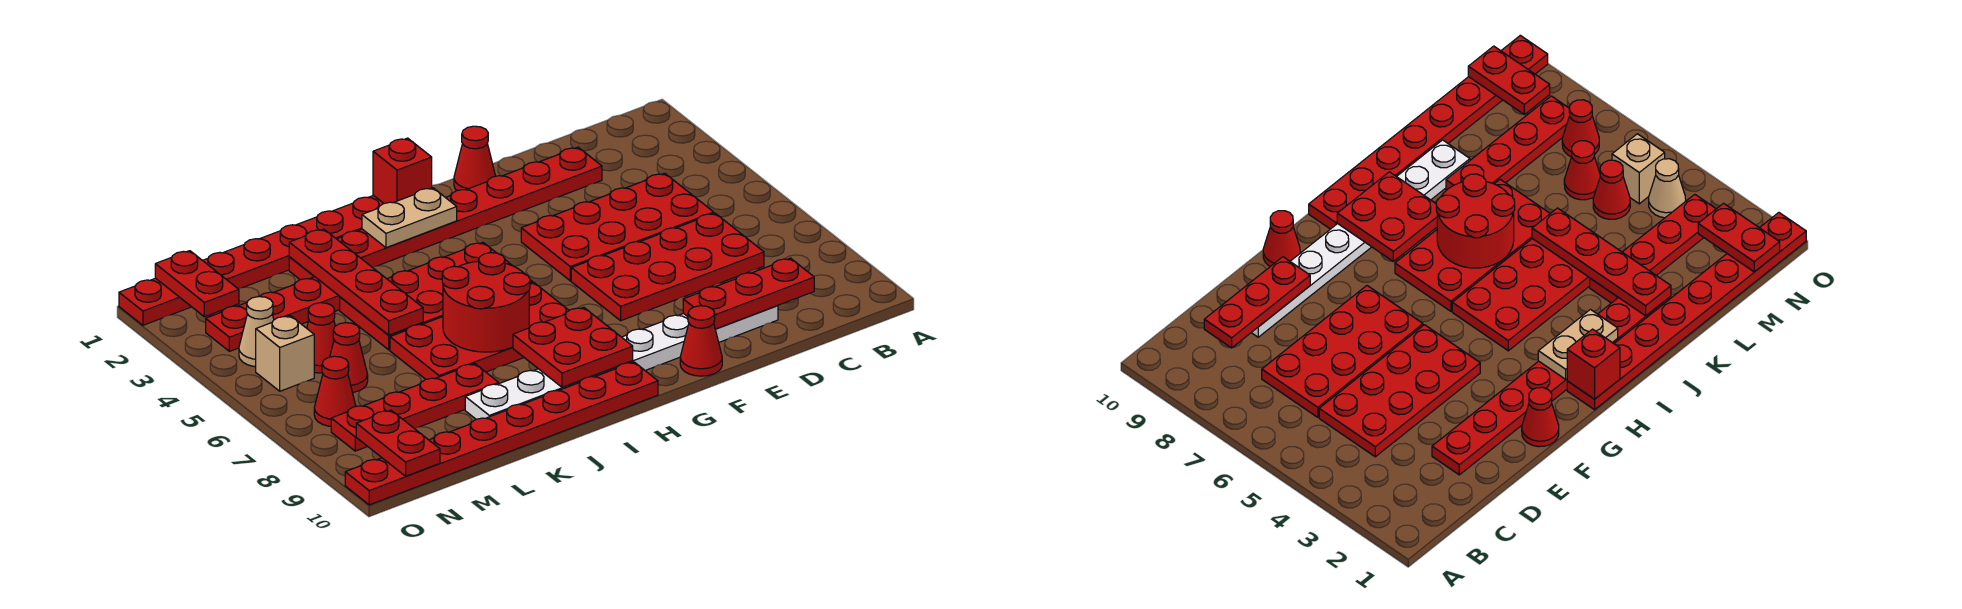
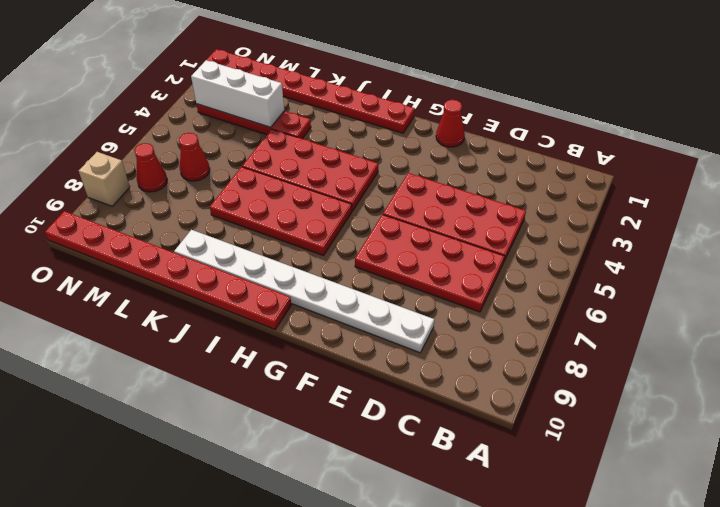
white brick L3:N3 level 2 -> none
tan brick O8 level 1 -> tan brick N5 level 1
none -> red plate D2:K2 level 1
none -> red cone F10 level 1
none -> red plate K8:N8 level 1

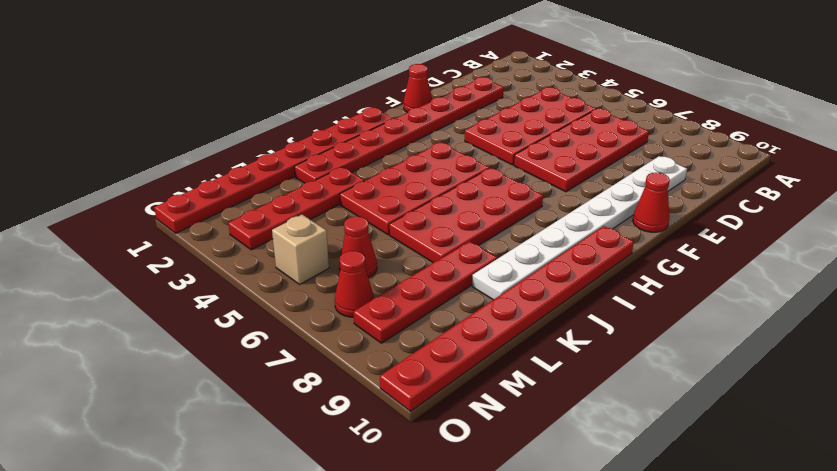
none -> red cone M5 level 1
none -> tan cone N4 level 1
none -> red plate C9:E9 level 2

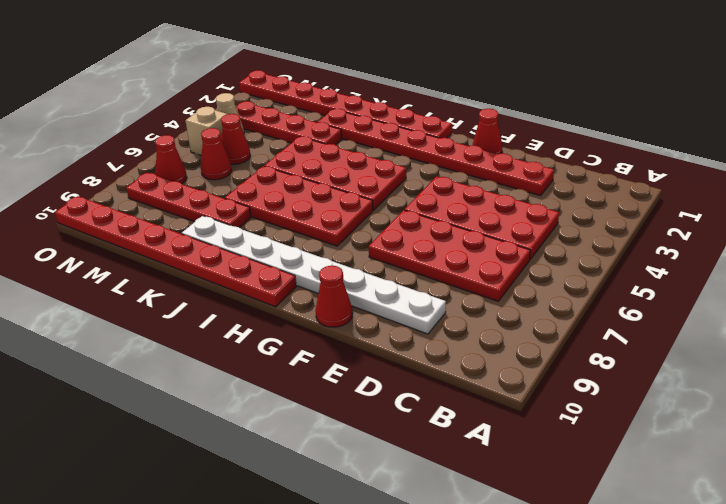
none -> red plate C9:E9 level 2
none -> red brick H1 level 2
none -> tan plate H2:I2 level 2

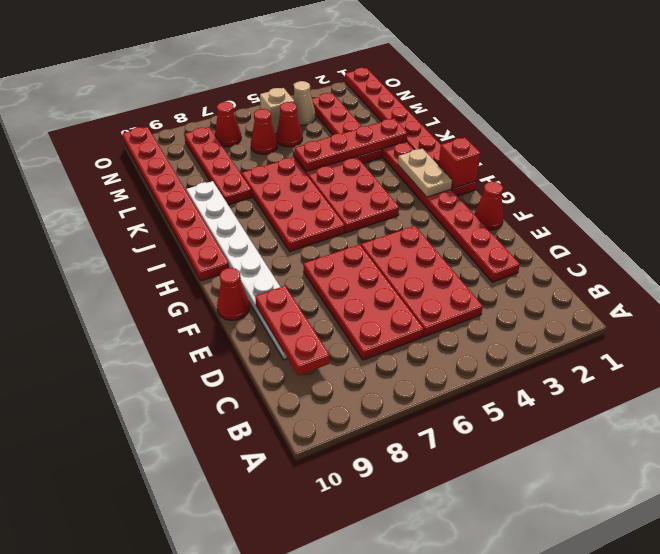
none -> red plate H8:I9 level 2
none -> red round brick I6:J7 level 2
none -> red plate N1:N2 level 2

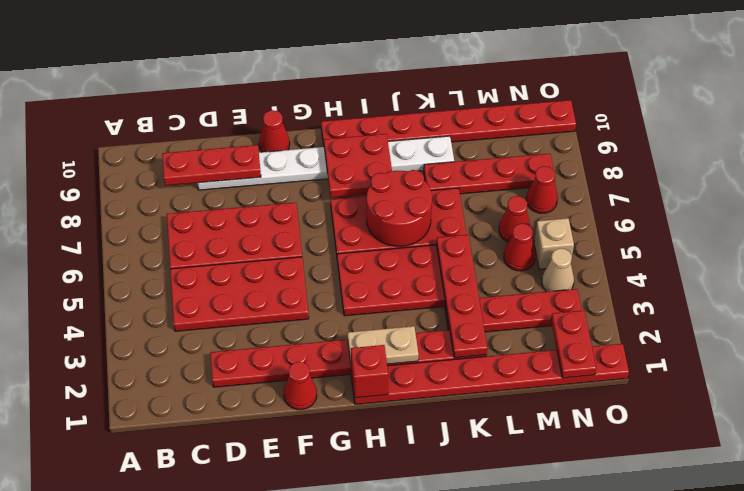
none -> red plate N9:N10 level 2

